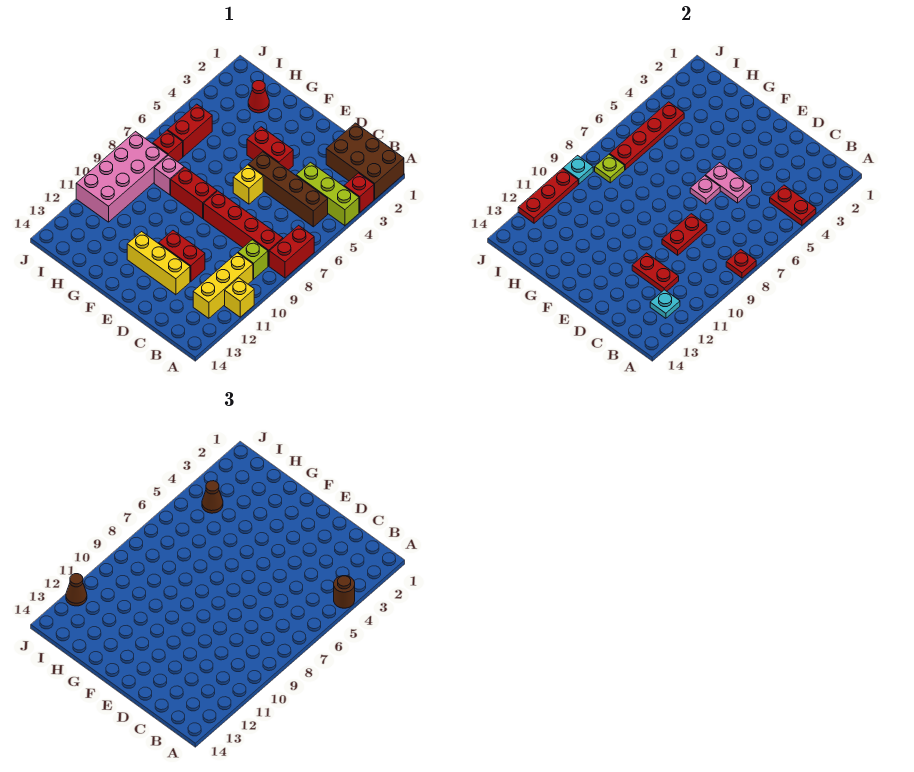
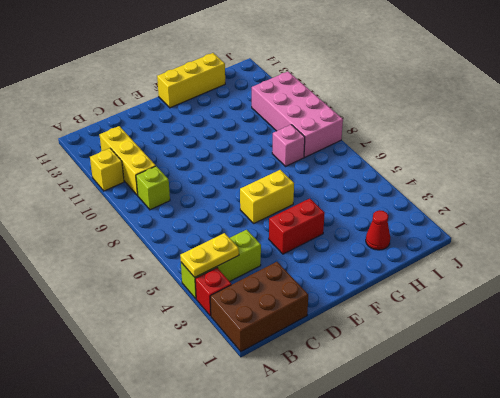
yellow plate A4:B4 level 2 -> red plate A4:B4 level 2
yellow brick E6:F6 level 1 -> yellow brick E6 level 1
yellow brick F14:H14 level 1 -> yellow brick D12:F12 level 1
none -> red brick A7:A8 level 1
none -> brown brick B5:E5 level 1
none -> red brick B8:E8 level 1
none -> red brick D11:E11 level 1

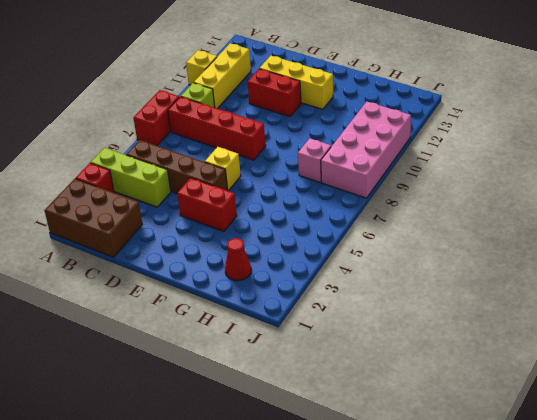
none -> red brick F8:G8 level 1
none -> red brick I5:I6 level 1
none -> red brick I7 level 1
none -> red plate A4:B4 level 2

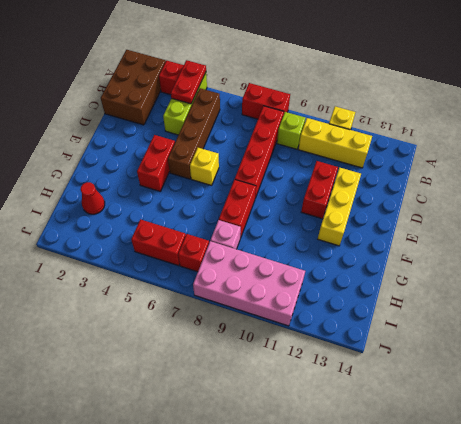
none -> red plate A8 level 2
none -> cyan plate B12 level 2
none -> red plate C11:D11 level 2
none -> pink plate D5:E5 level 2

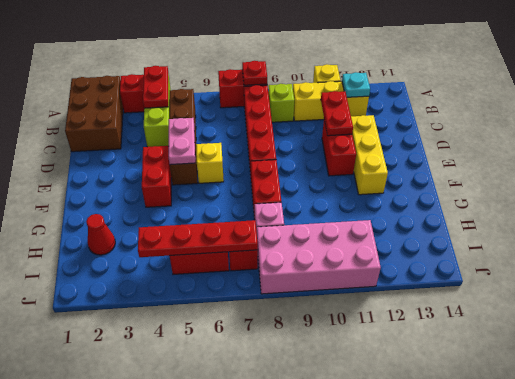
none -> red plate D8:D9 level 2
none -> pink plate E6 level 2
none -> lime plate I8 level 2
none -> cyan plate J9 level 2

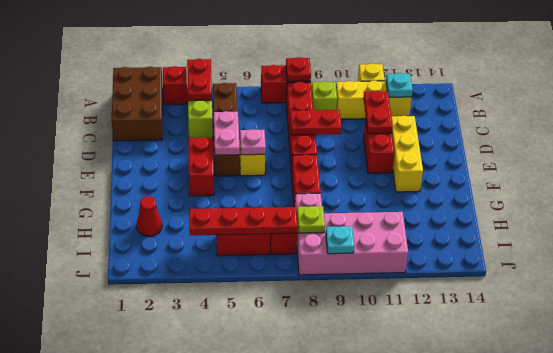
none -> red plate J10:J12 level 2
none -> brown round brick A4 level 3
none -> brown cone I4 level 3
none -> brown cone J12 level 3

